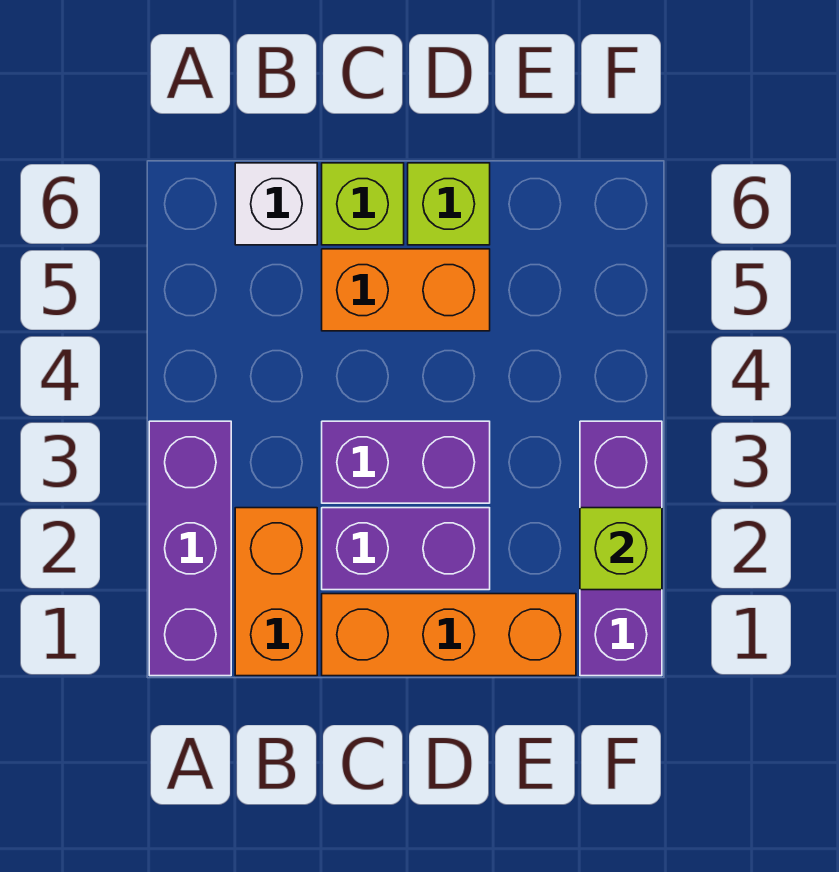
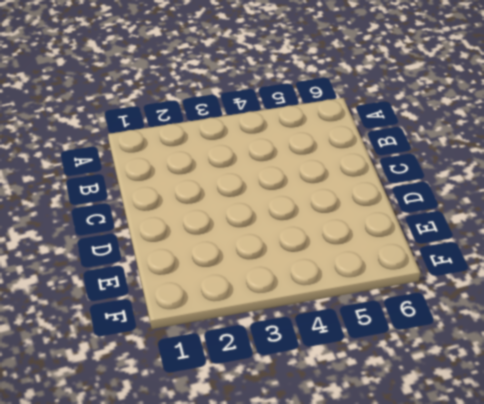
none -> purple brick A1:A3 level 1
none -> orange brick B1:B2 level 1

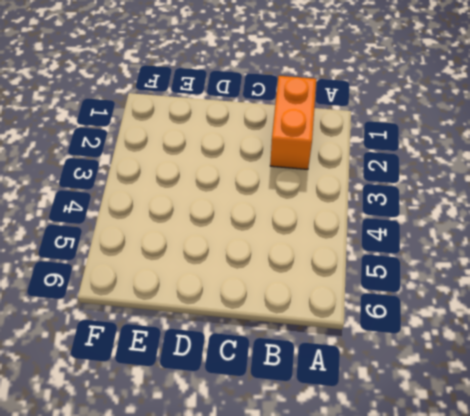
none -> purple brick A1:A3 level 1
none -> white brick B6 level 1

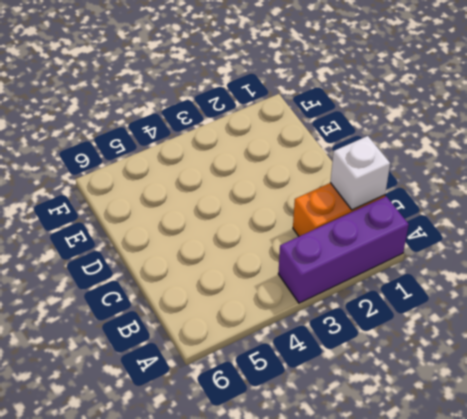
white brick B1 level 2 -> white brick B6 level 1
none -> orange brick C1:E1 level 1
none -> purple brick C2:D2 level 1

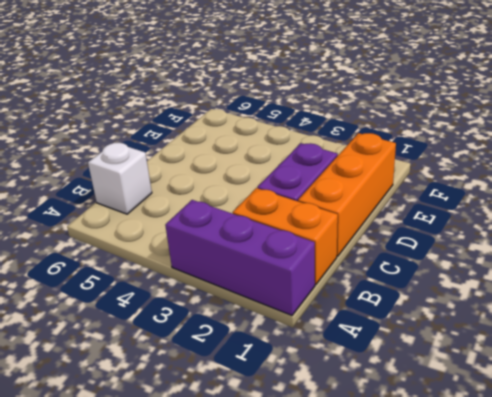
none -> purple brick C3:D3 level 1
none -> orange brick C5:D5 level 1

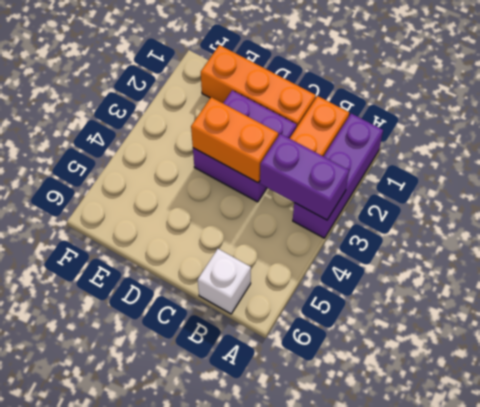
purple brick A3:B3 level 2 -> none
orange brick C3:D3 level 2 -> orange brick C5:D5 level 1
none -> lime brick C6 level 1
none -> lime brick D6 level 1

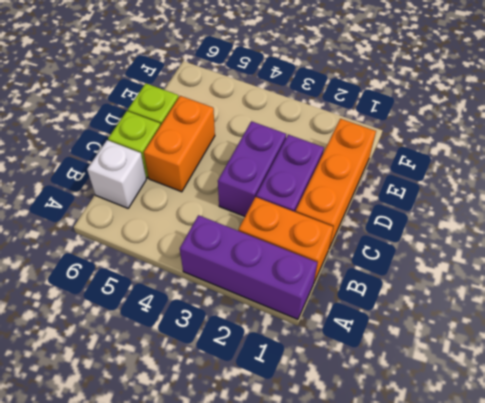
none -> purple brick F1:F3 level 1
none -> lime brick F2 level 2

